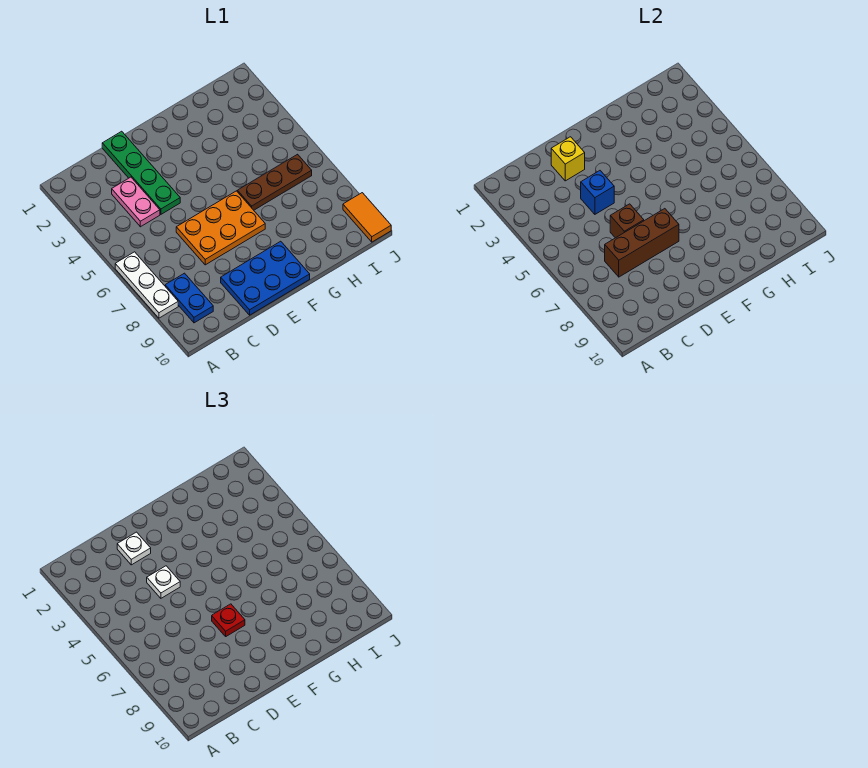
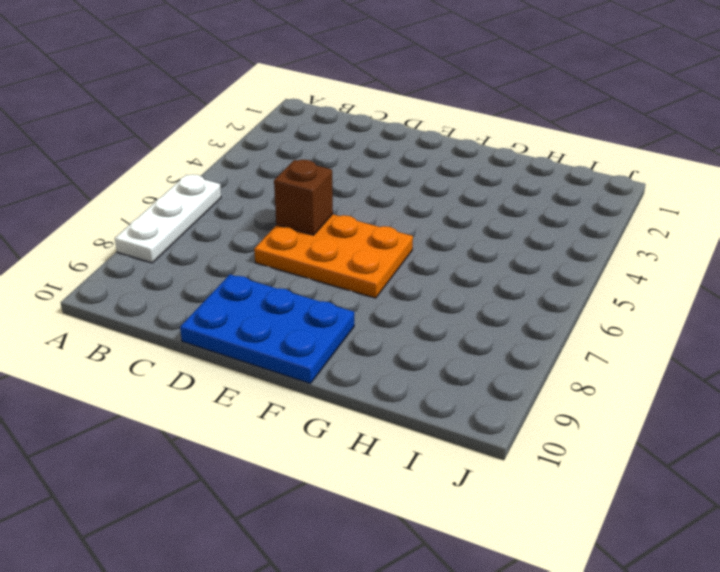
none -> blue plate B8:B9 level 1
none -> pink plate C3:C4 level 1
none -> green plate D1:D4 level 1

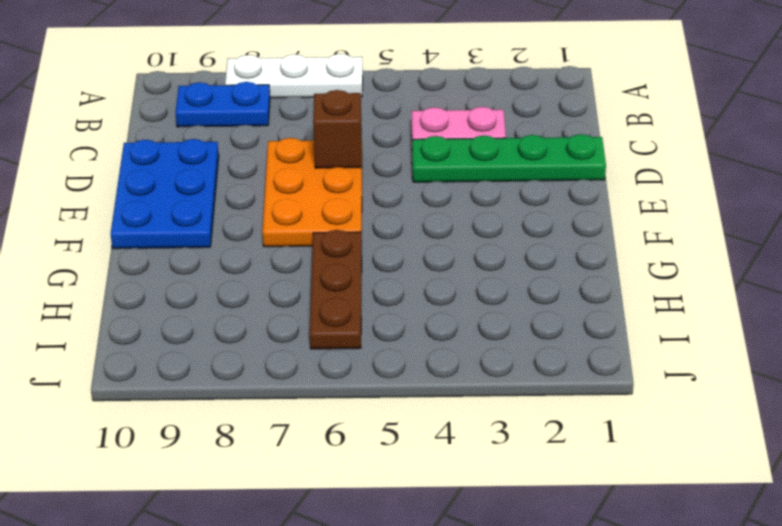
none -> orange tile J9:J10 level 1
none -> brown brick C7:E7 level 2
none -> yellow brick D2 level 2

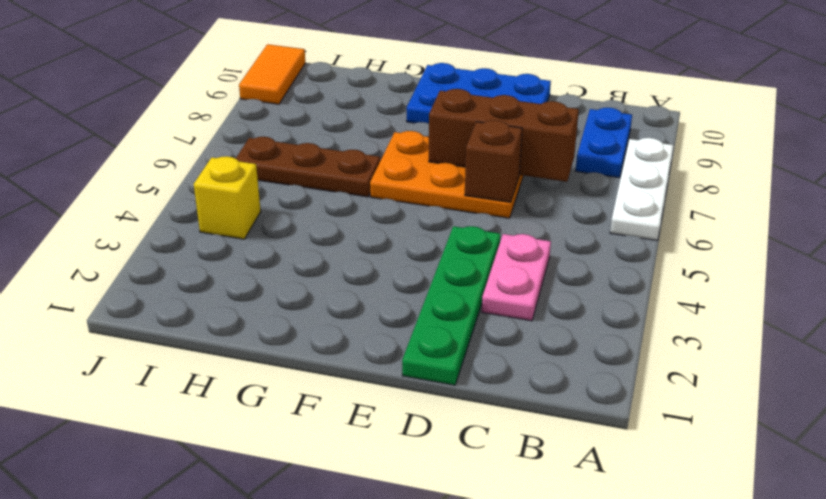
yellow brick I4 level 1 -> yellow brick D2 level 2
none -> blue brick D4 level 2
none -> white plate D2 level 3
none -> white plate D4 level 3

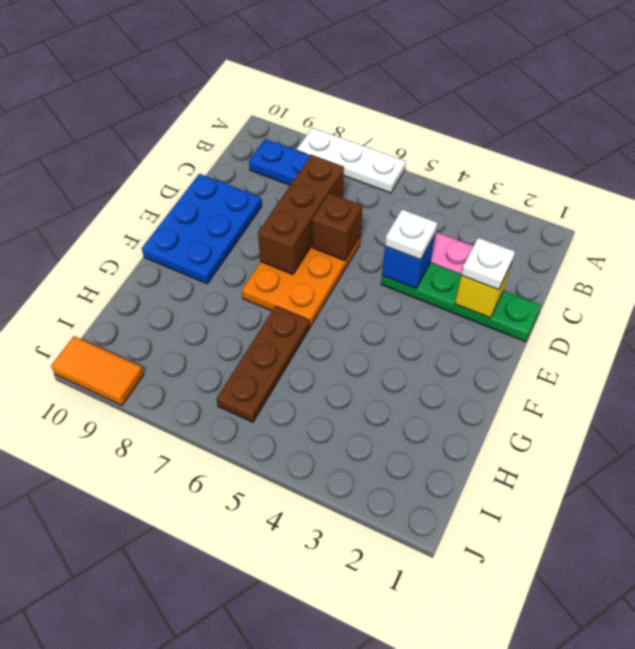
none -> red plate E7 level 3

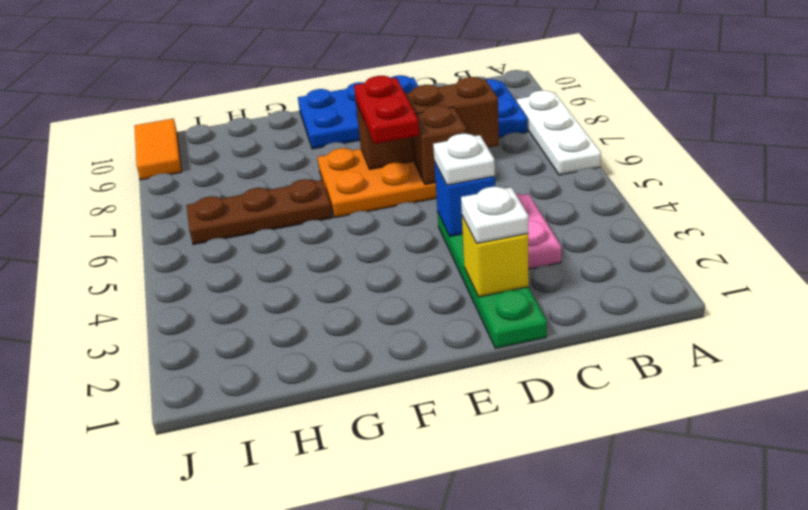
red plate E6:E7 level 3 -> red plate E7 level 3

